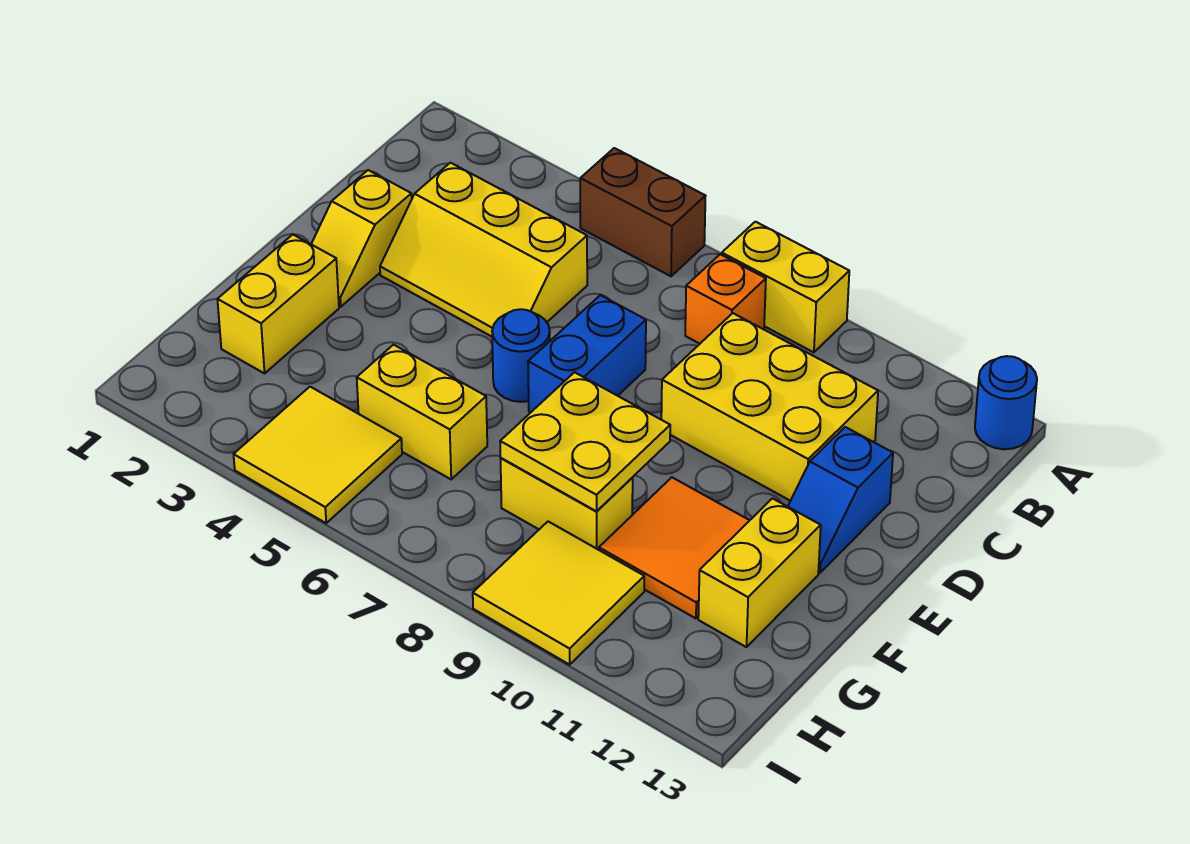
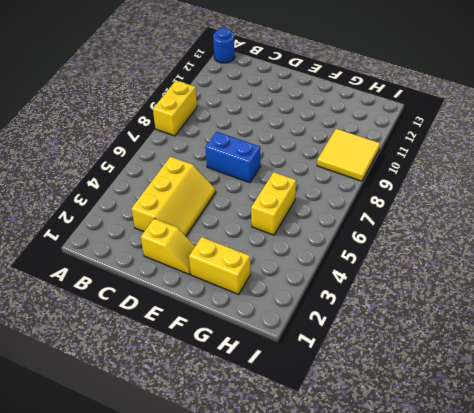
none -> brown brick A5:A6 level 1
none -> orange brick B8 level 1
none -> yellow brick C9:D11 level 1

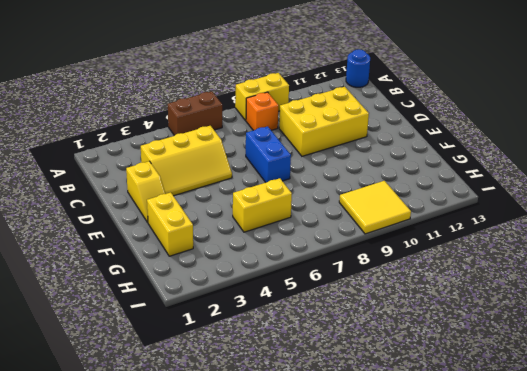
none -> blue slope D12:E12 level 1 top D
none -> blue round brick E6 level 1
none -> orange tile F10:G11 level 1

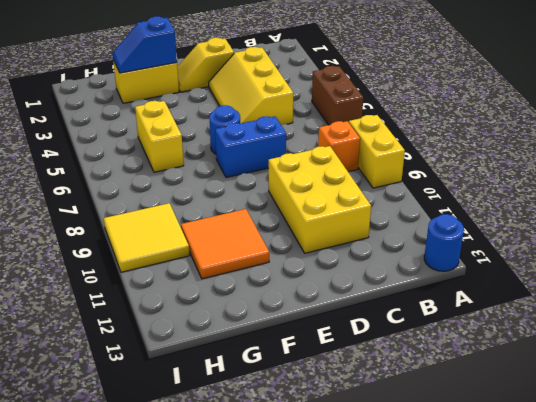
blue slope F2:G2 level 2 top F -> blue slope D12:E12 level 1 top D
none -> yellow brick F12:G12 level 1
none -> yellow brick G8:G9 level 1
none -> yellow tile H4:I5 level 1

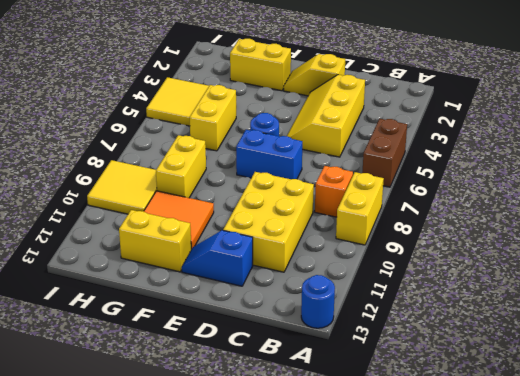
none -> yellow plate F8:G9 level 2

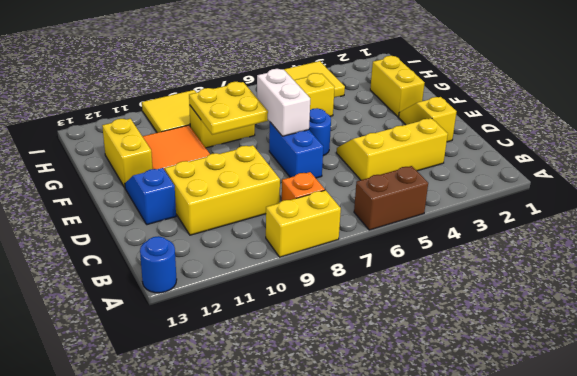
white brick E7:F7 level 2 -> none

